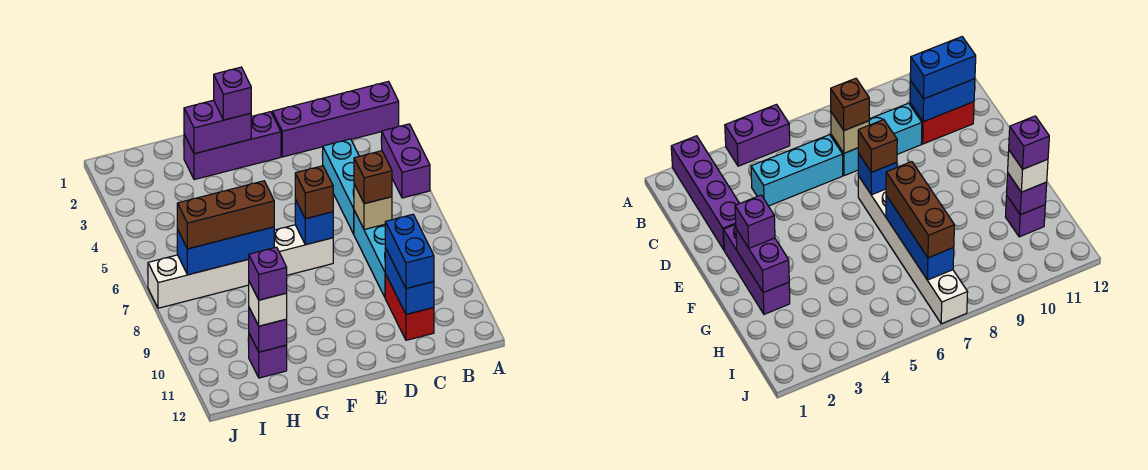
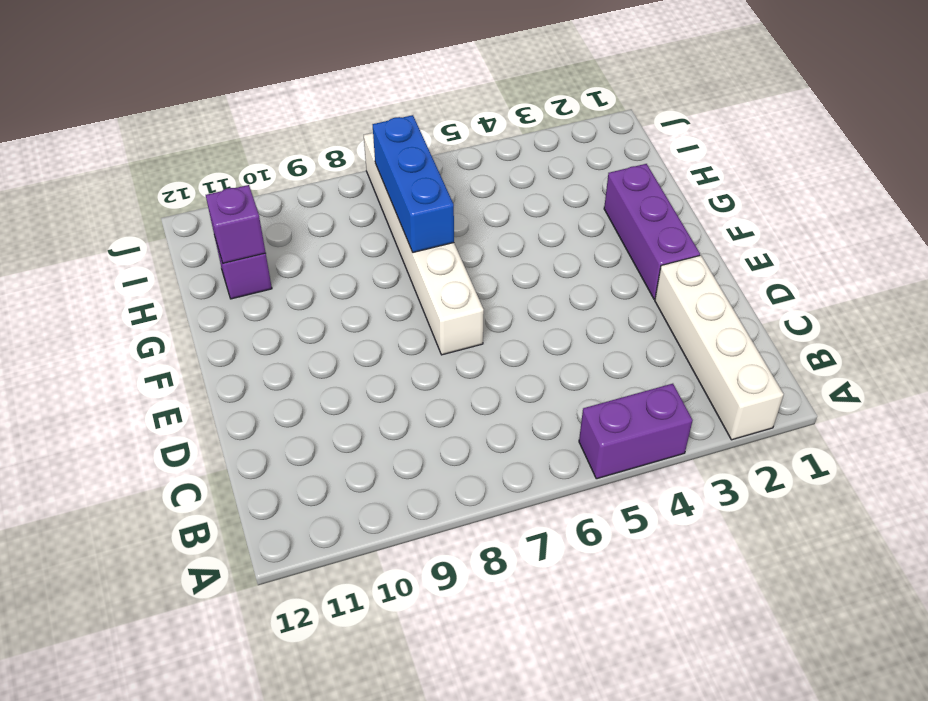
white brick A2:D2 level 1 -> purple brick A2:D2 level 1
none -> cyan brick C4:C6 level 1
none -> cyan brick C7:C9 level 1
none -> red brick C10:C11 level 1

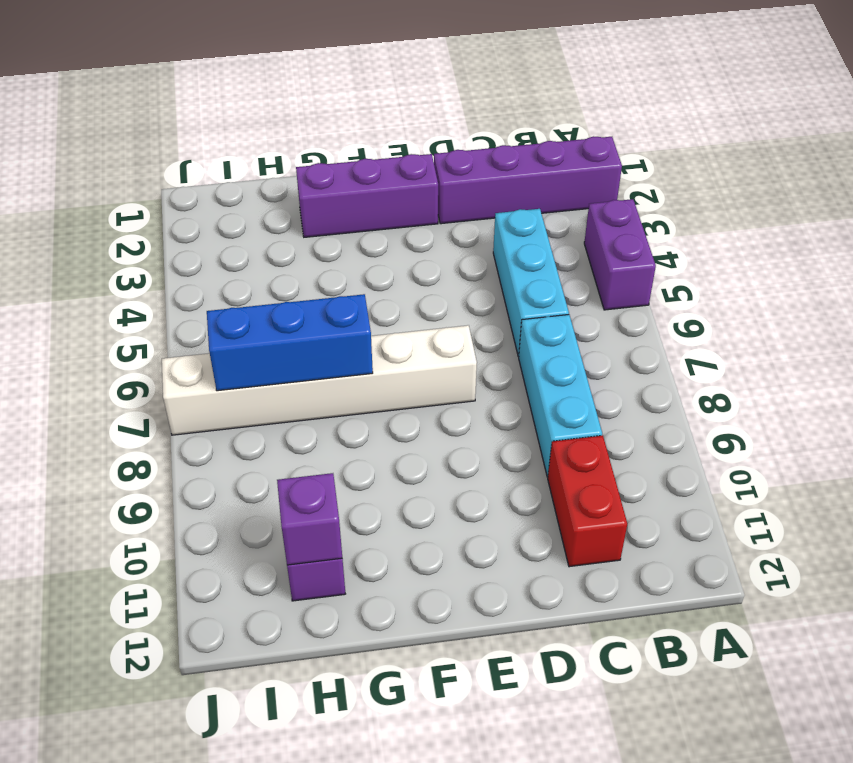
none -> tan brick C7 level 2
none -> blue brick C10:C11 level 2
none -> blue brick E7 level 2

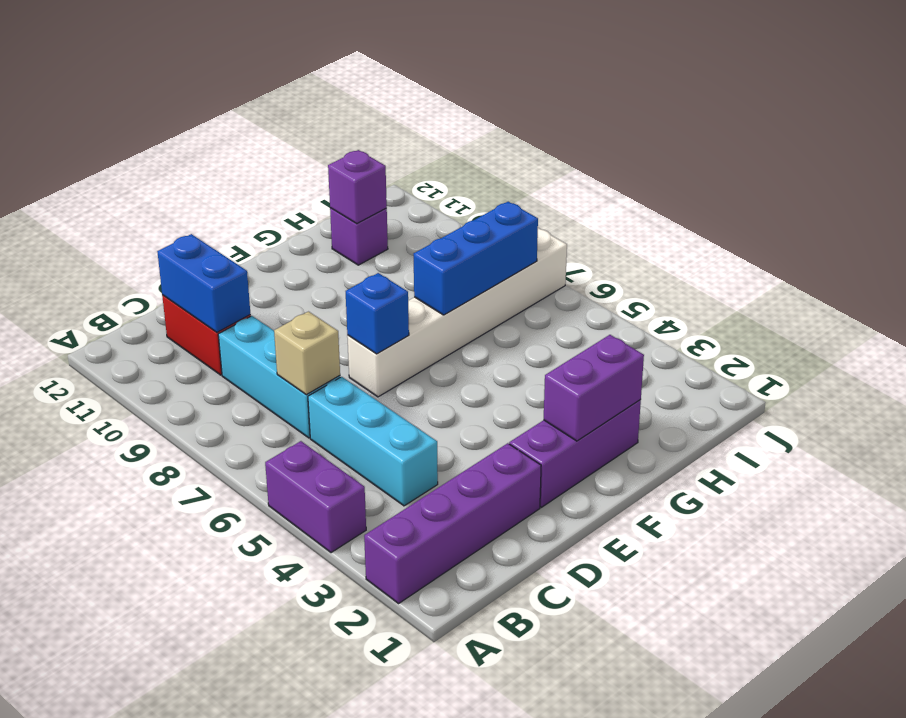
none -> brown brick C7 level 3
none -> blue brick C10:C11 level 3
none -> brown brick E7 level 3

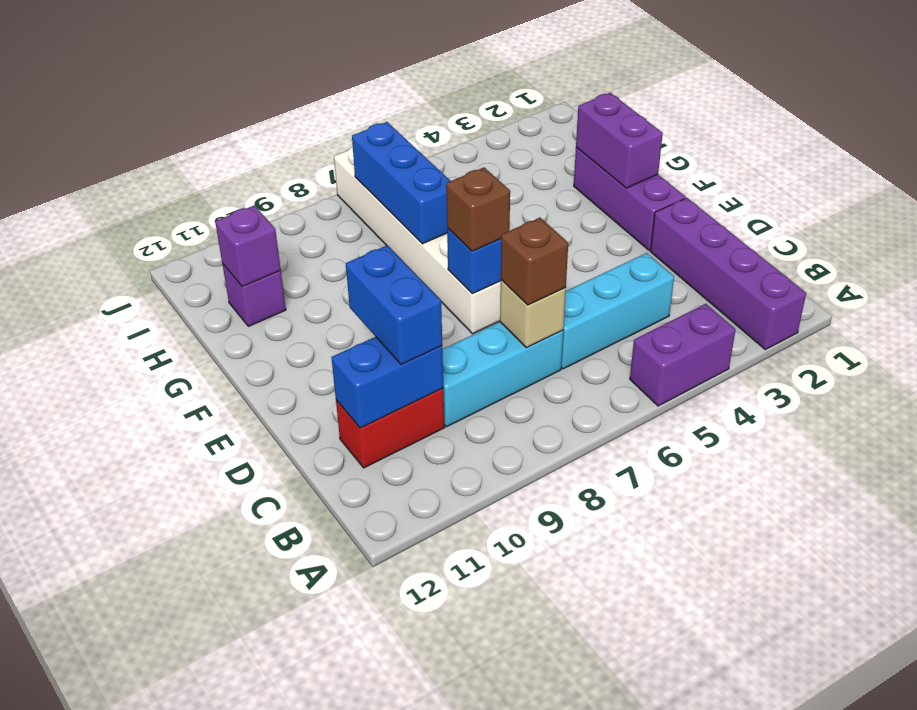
blue brick C10:D10 level 3 -> blue brick C10:C11 level 3
none -> purple brick F2 level 3
none -> brown brick G7:I7 level 3
none -> white brick H11 level 3

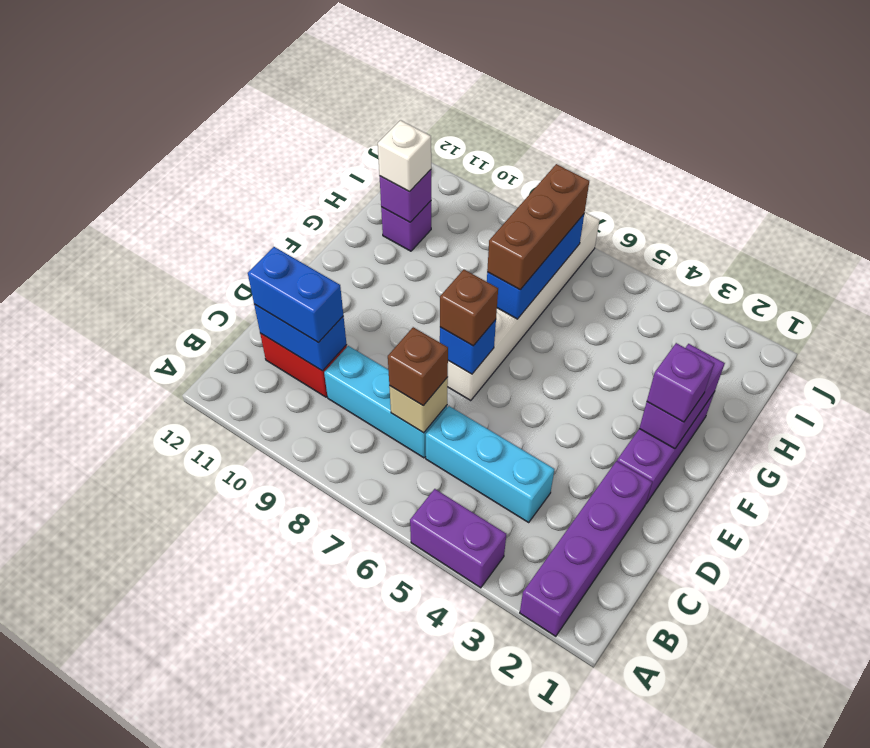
none -> purple brick H11 level 4

